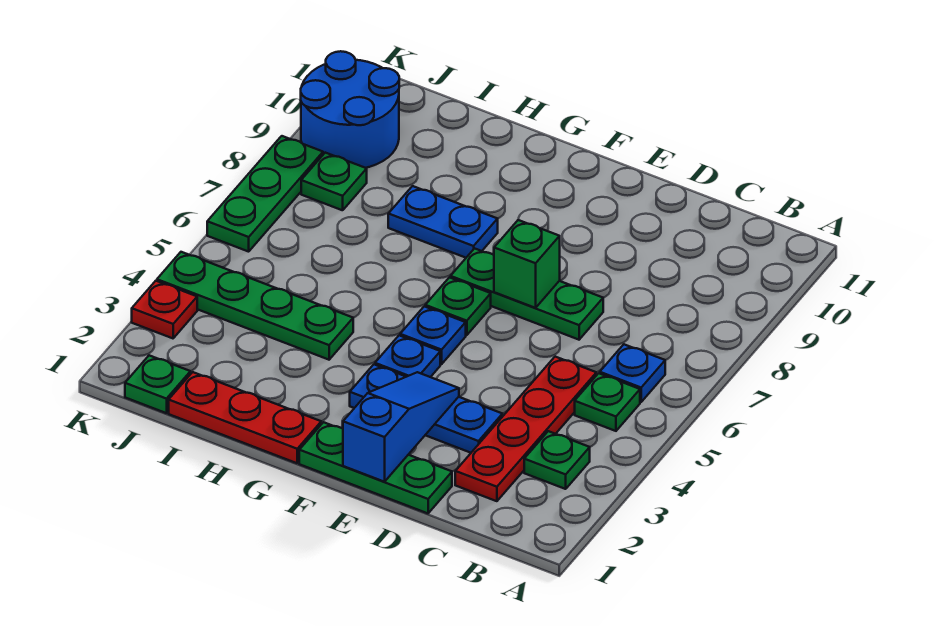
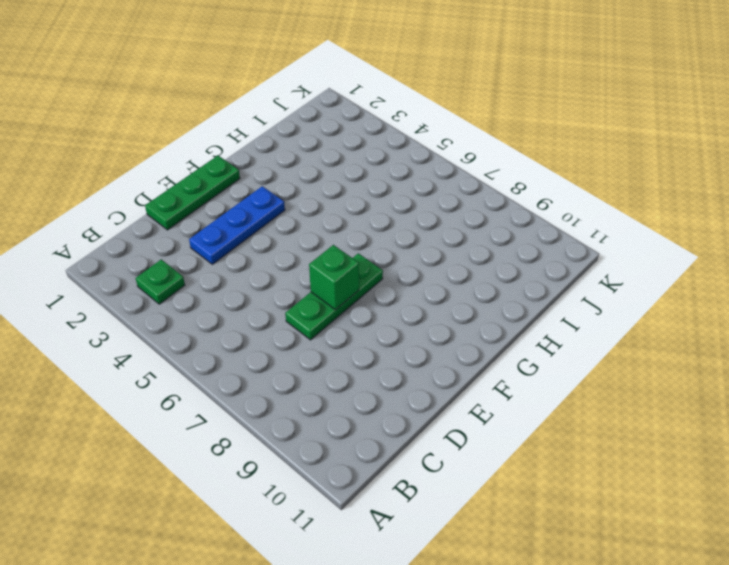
none -> green plate B5 level 1
none -> blue plate B6 level 1
none -> red plate C2:C5 level 1

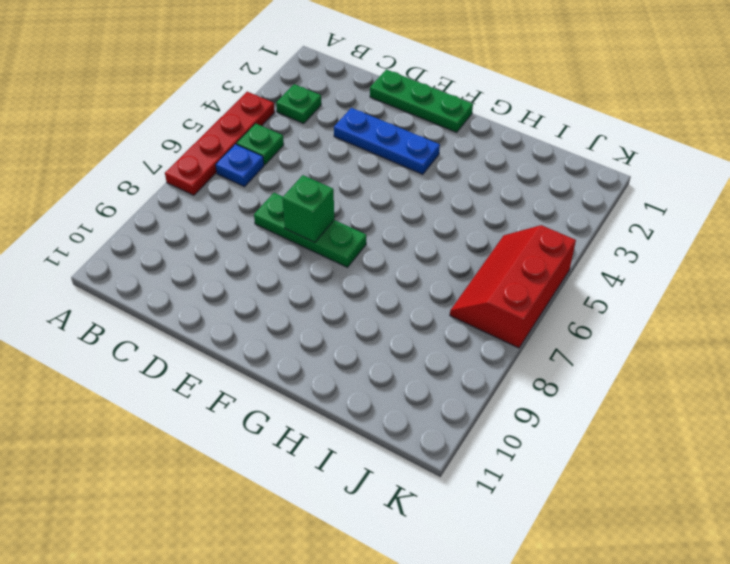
red plate A4:A7 level 1 -> red plate C2:C5 level 1
red slope J5:K7 level 1 top K -> green plate K6:K8 level 1
none -> blue plate F4 level 1
none -> blue plate F5 level 1
none -> green plate F6 level 1

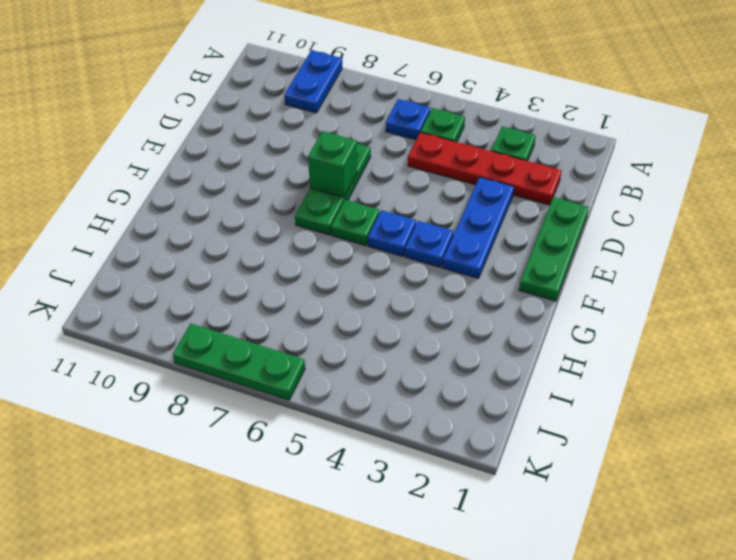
blue plate A9:B9 level 1 -> blue plate G8:H8 level 1
none -> red plate G1:I1 level 1
none -> green plate H4:K4 level 1
none -> green plate J1 level 1

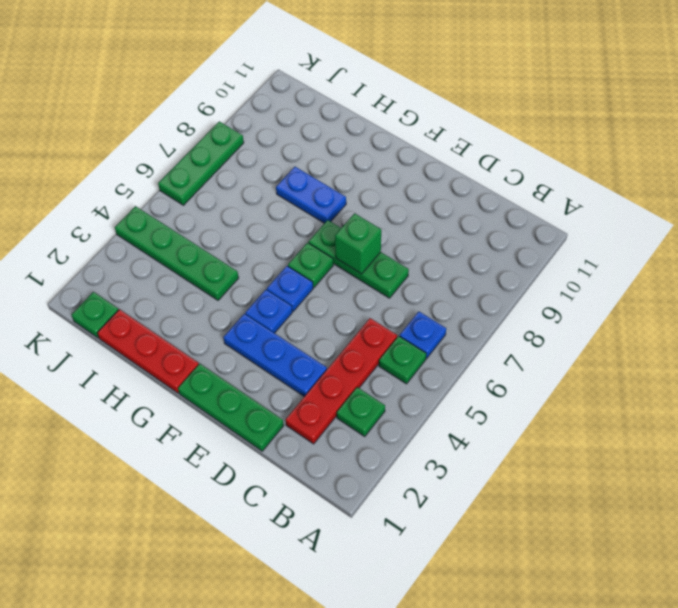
none -> green plate J8 level 1
none -> blue round brick J9:K10 level 1
none -> red plate K3 level 1

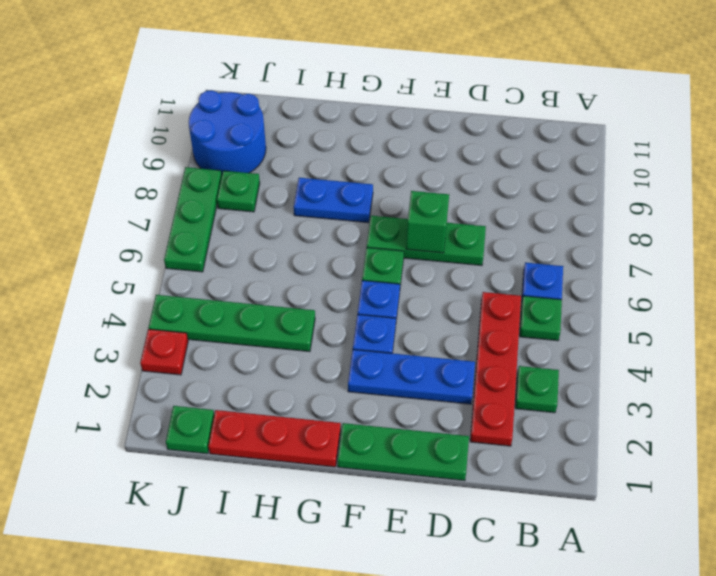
none -> blue slope E1:E3 level 2 top 1

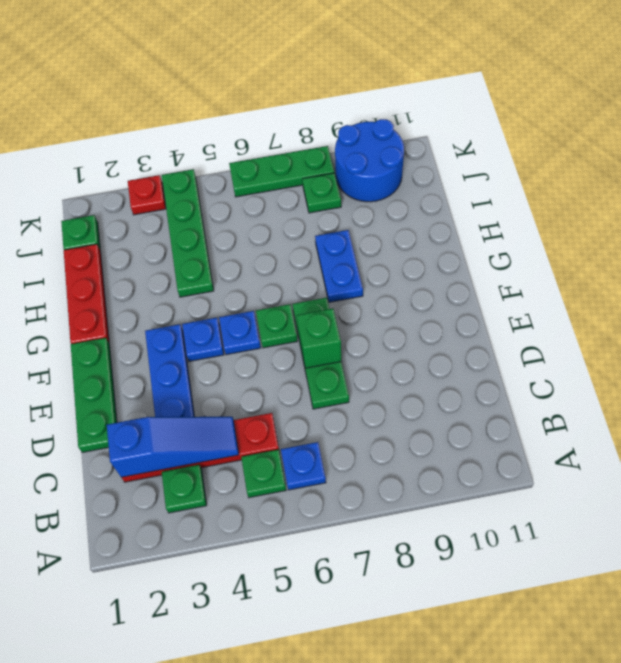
blue slope C2:C4 level 2 top 2 -> blue slope E1:E3 level 2 top 1

